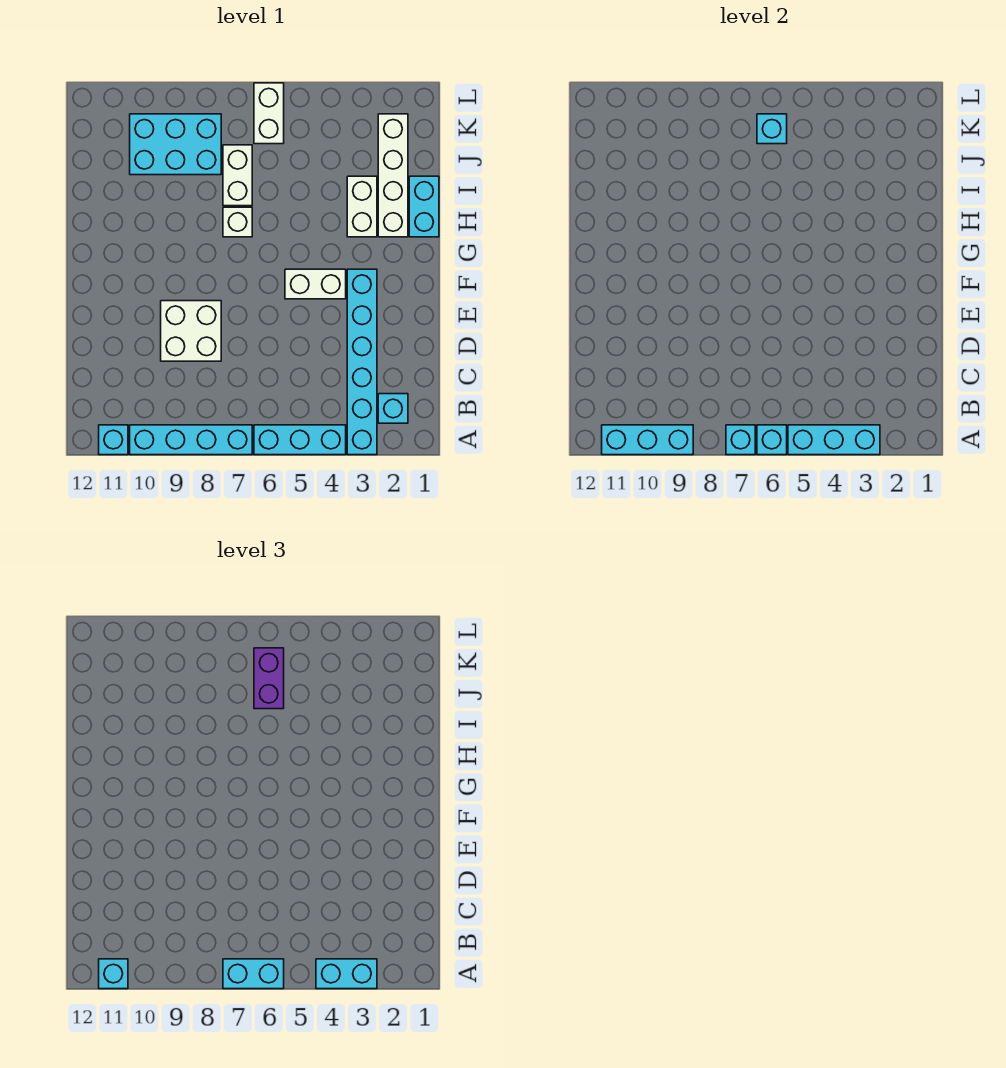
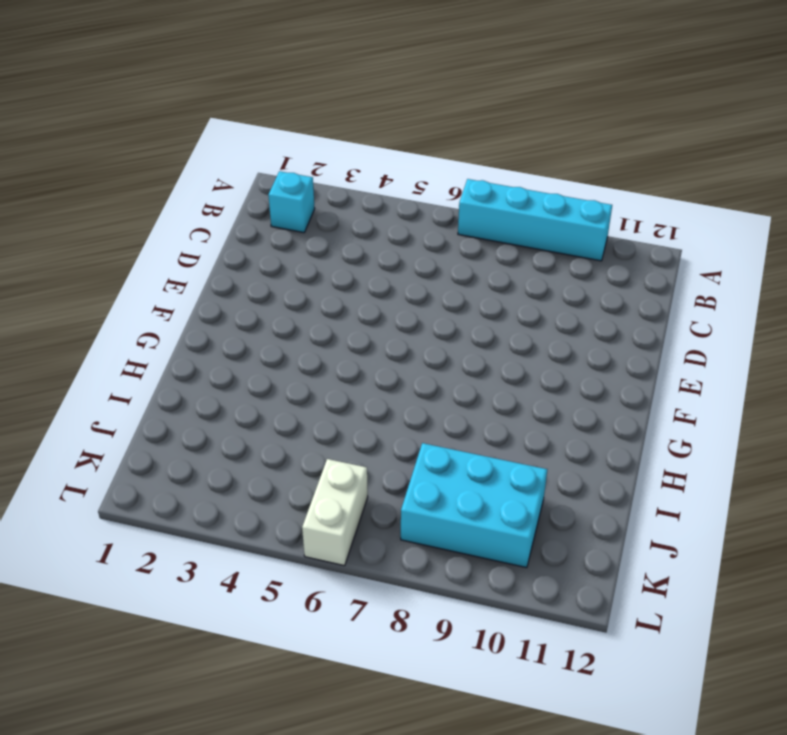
none -> cyan brick A3:F3 level 1
none -> cyan brick A4:A6 level 1
none -> cyan brick A11 level 1

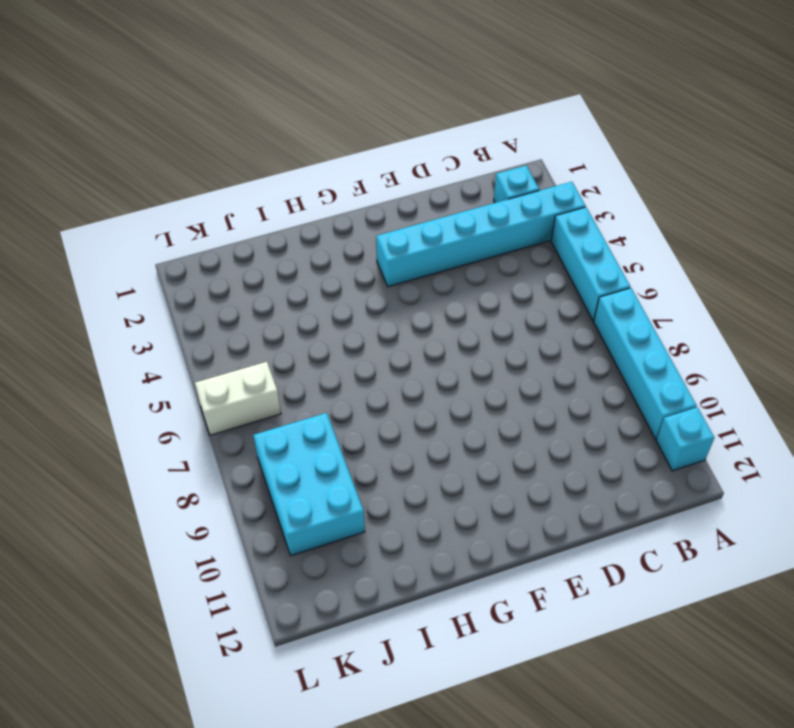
none -> white brick D8:E9 level 1
none -> white brick F4:F5 level 1
none -> cyan brick H1:I1 level 1

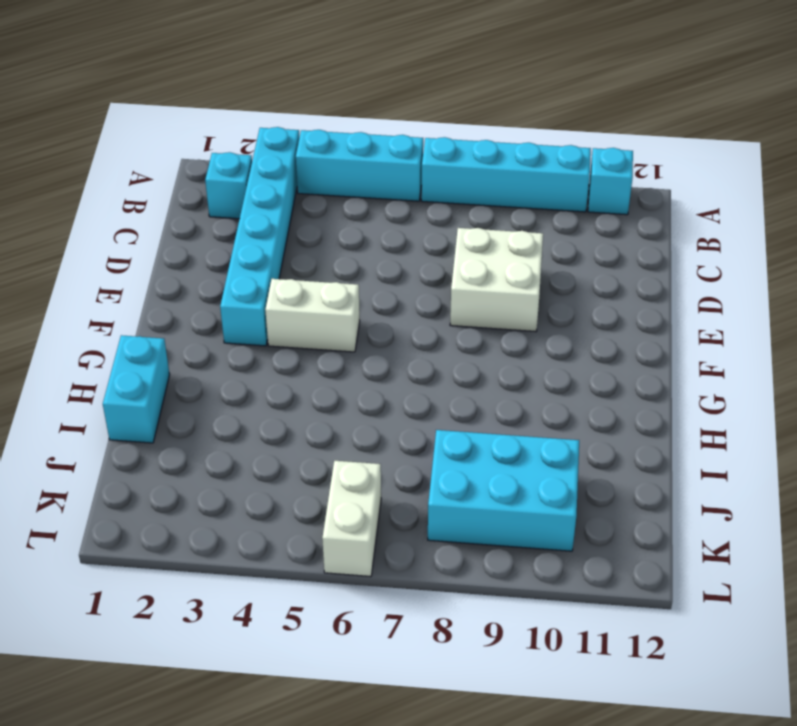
none -> white brick H2:K2 level 1
none -> white brick H3:I3 level 1
none -> white brick H7 level 1

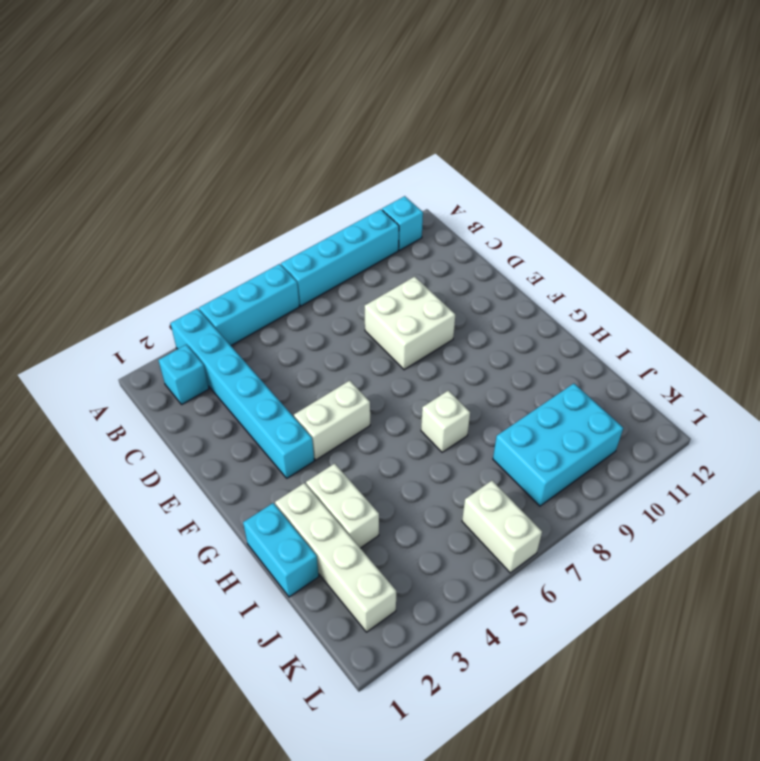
none -> white brick I7:J7 level 1
none -> cyan brick A3:A5 level 2
none -> cyan brick A6 level 2

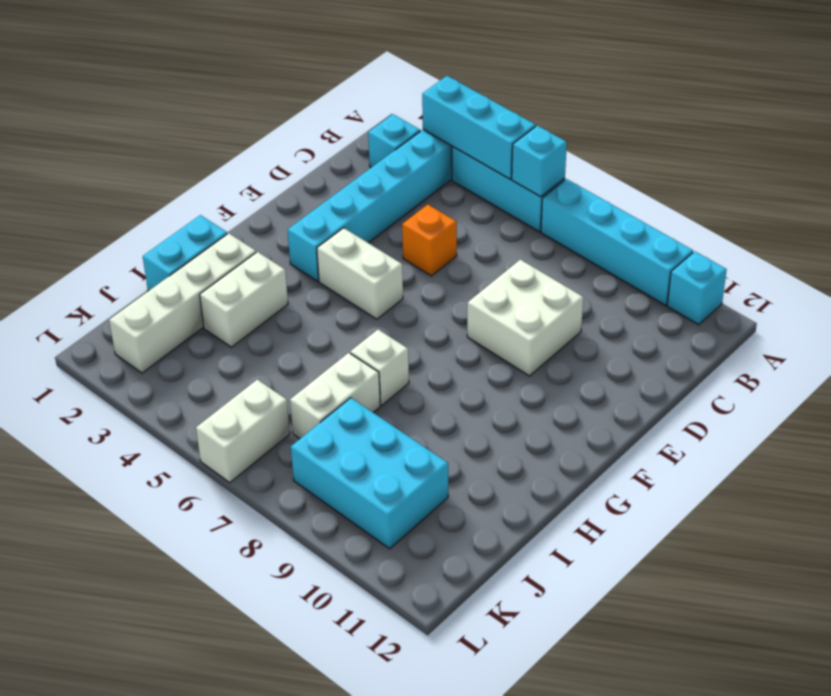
orange brick D5 level 1 -> none
none -> cyan brick A7 level 2
none -> cyan brick A9:A11 level 2
none -> cyan brick K6 level 2

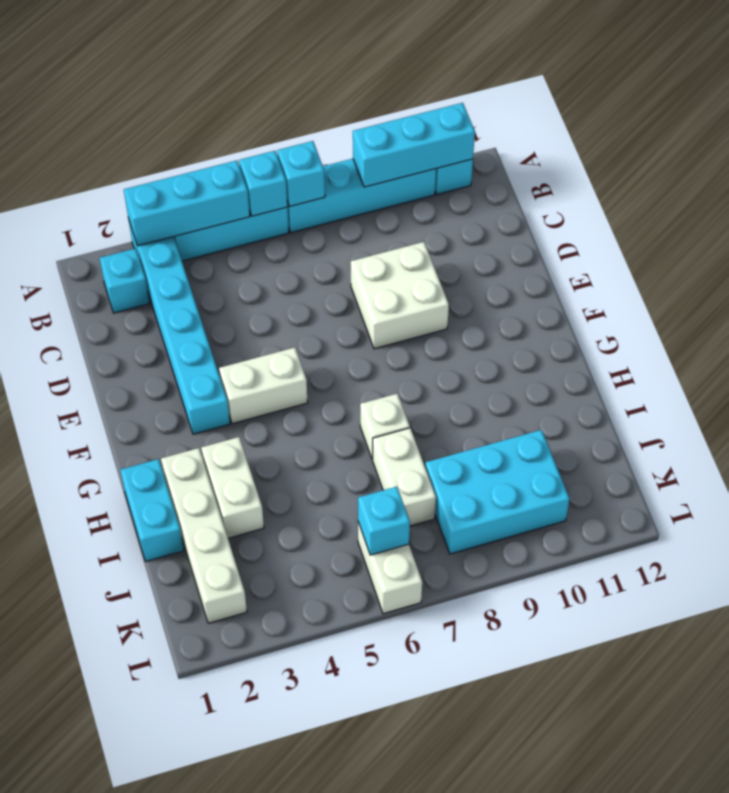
none -> cyan brick A3:A4 level 3
none -> cyan brick A6:A7 level 3
none -> cyan brick A11 level 3

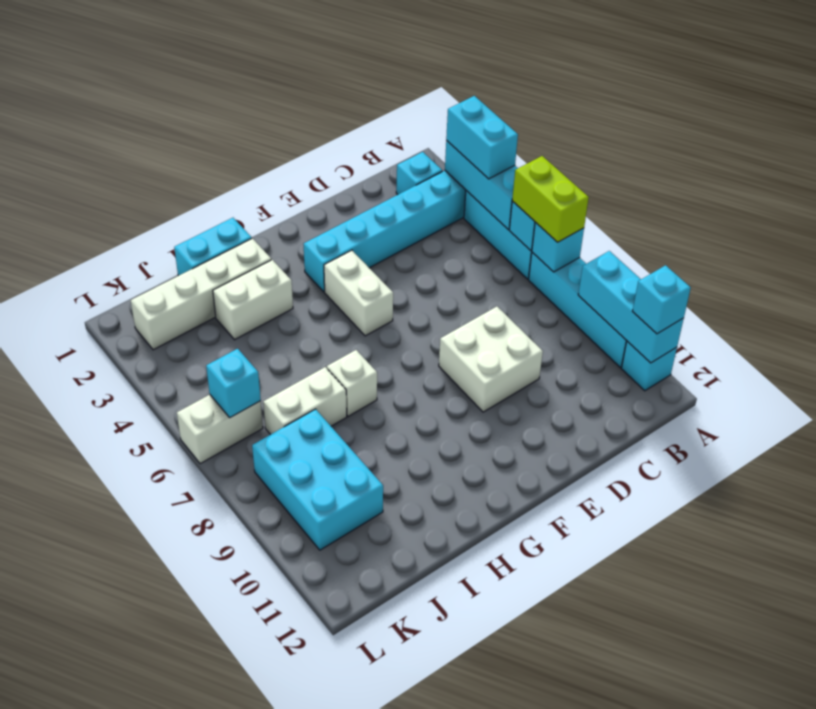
lime brick A6:A7 level 3 -> cyan brick A6:A7 level 3
none -> purple brick J6:K6 level 3

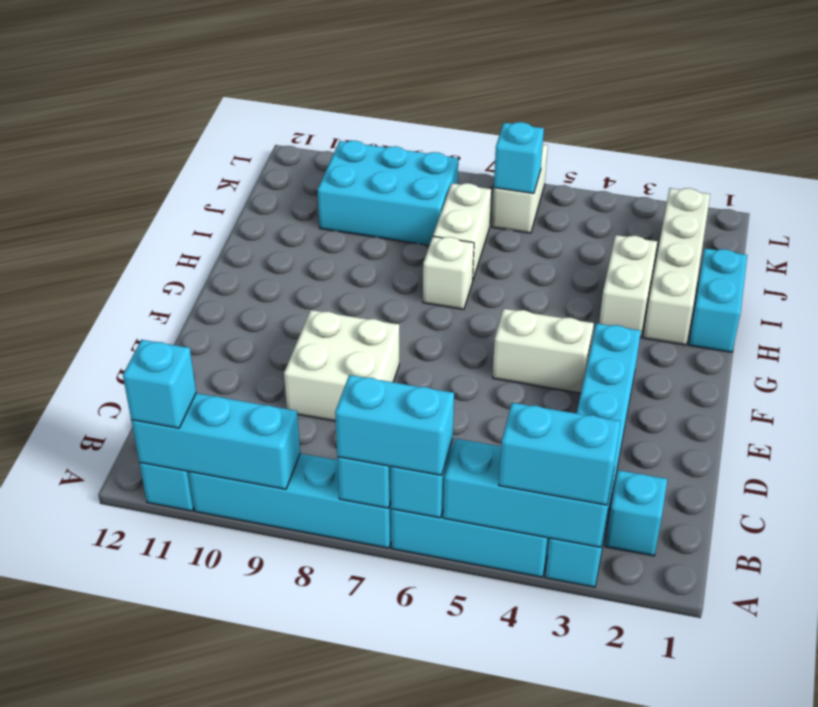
none -> purple brick J6:K6 level 3

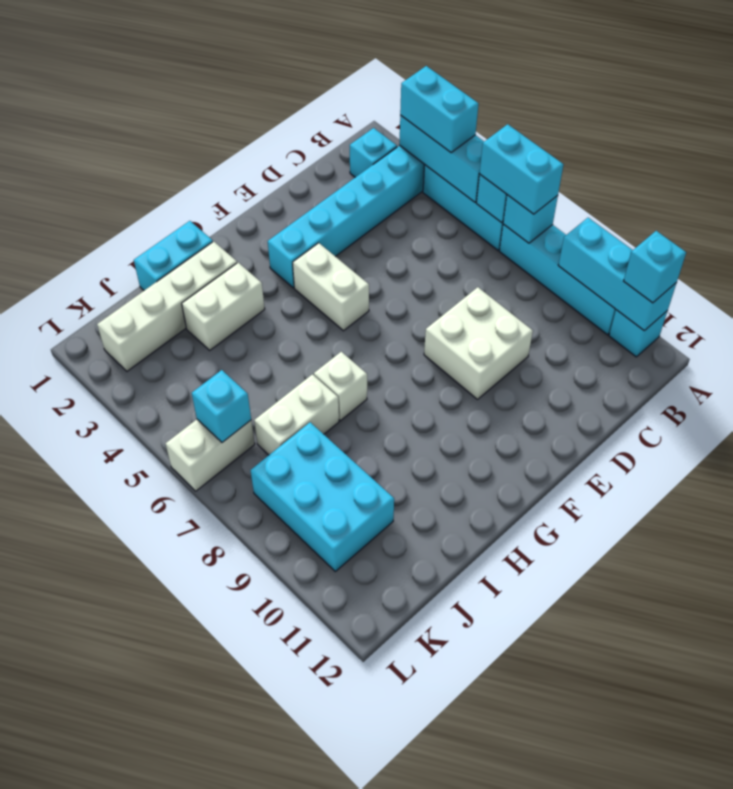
none -> purple brick J6:K6 level 3

